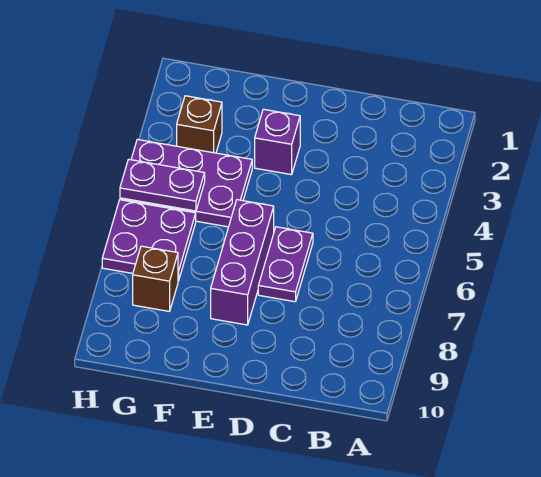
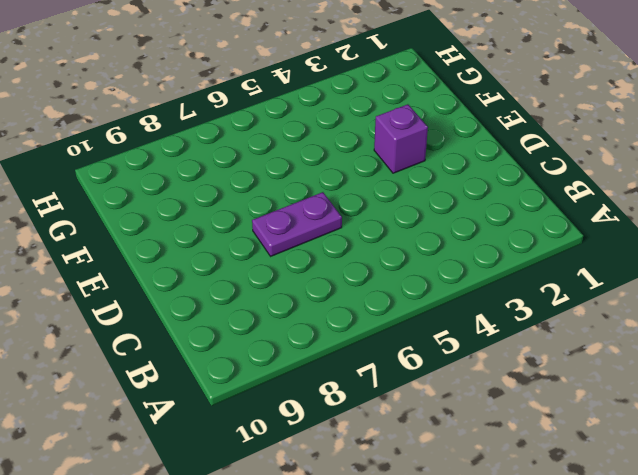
none -> purple brick E6:E8 level 1
none -> purple plate F4:H5 level 1

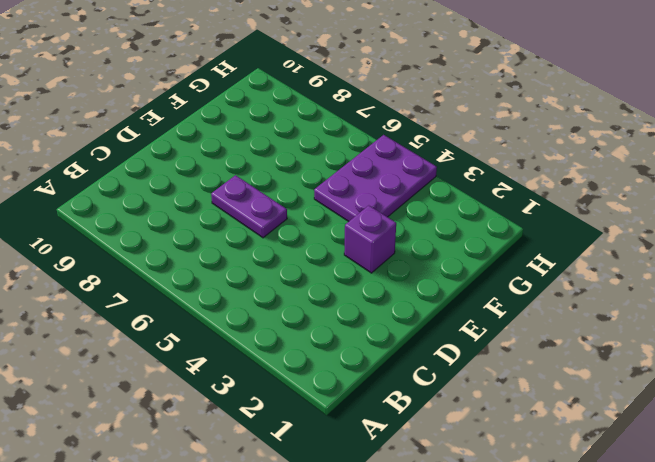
none -> purple brick E6:E8 level 1
none -> brown brick G3 level 1

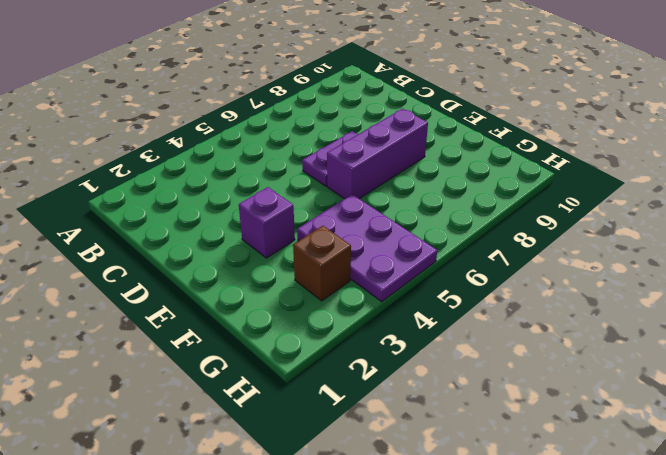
none -> purple plate G6:H7 level 1
none -> brown brick G8 level 1

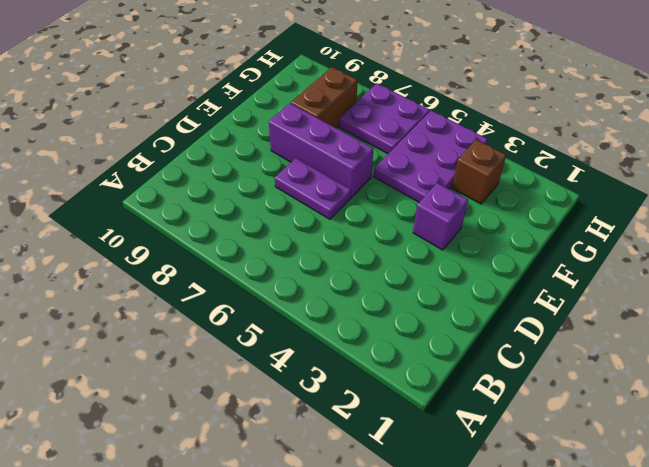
brown brick F8:G8 level 1 -> brown brick G8 level 1
none -> purple plate G5:H5 level 2

